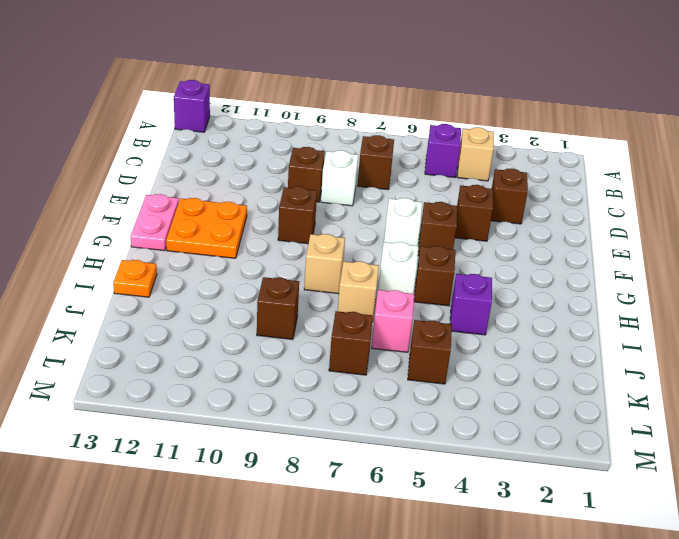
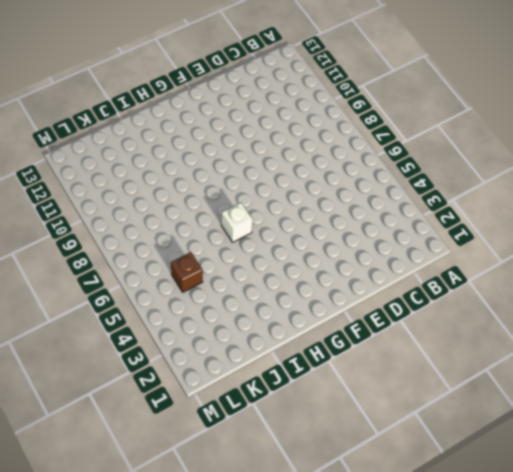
none -> purple brick A13 level 1
none -> tan brick B4 level 1
none -> purple brick B5 level 1

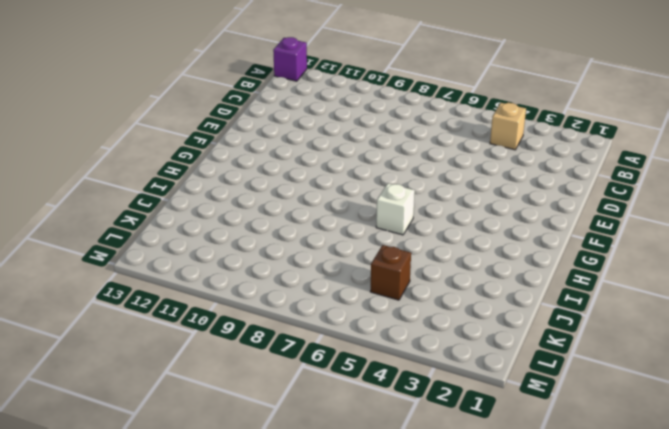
none -> purple brick B5 level 1
none -> brown brick C7 level 1
none -> brown brick D3 level 1

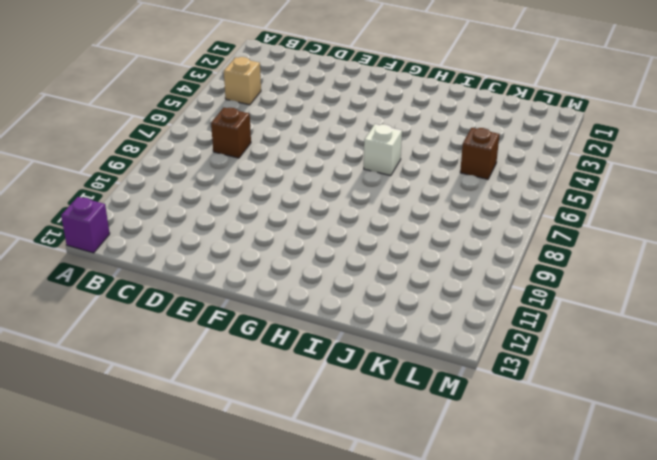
none -> purple brick B5 level 1
none -> brown brick D3 level 1
none -> white brick D8 level 1

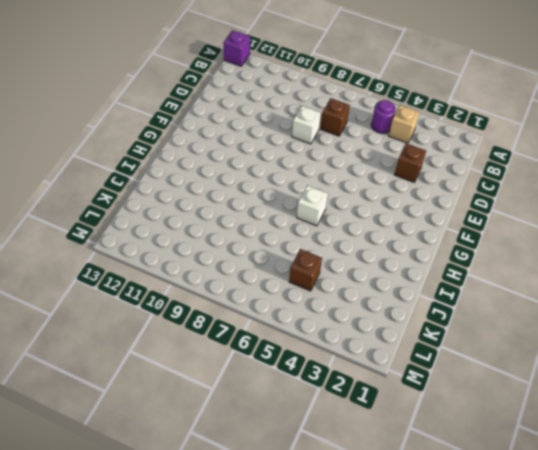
purple round brick B5 level 1 -> purple brick B5 level 1
none -> brown brick D9 level 1
none -> brown brick E4 level 1
none -> brown brick F5 level 1

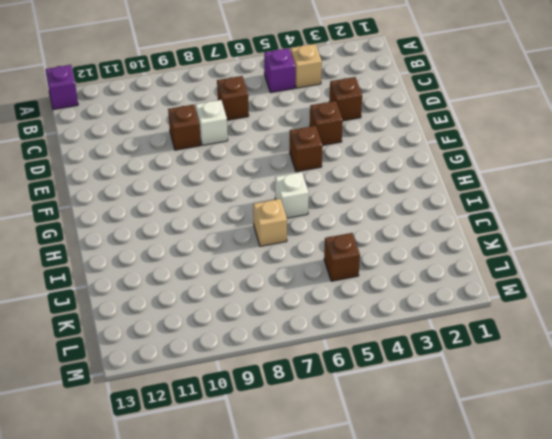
none -> white brick F6 level 1
none -> brown brick F9 level 1
none -> orange plate F11:G12 level 1

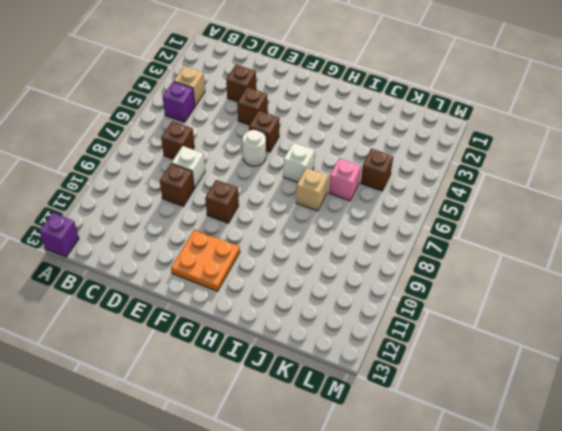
white round brick F6 level 1 -> white brick F6 level 1
none -> pink plate F13:G13 level 1
none -> brown brick H5 level 1
none -> tan brick H8 level 1

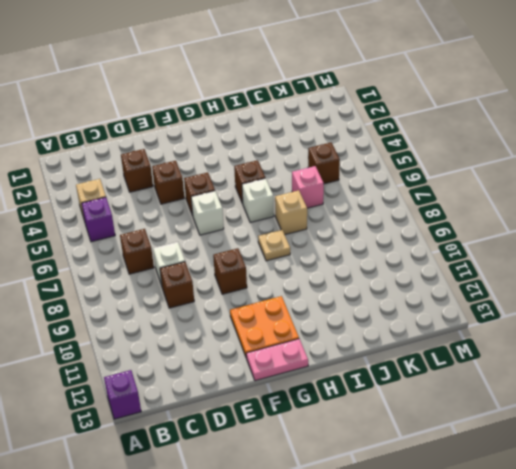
tan plate H8 level 1 -> tan brick H8 level 1
none -> purple brick I4 level 1
none -> orange plate I13 level 1
none -> brown brick J9 level 1

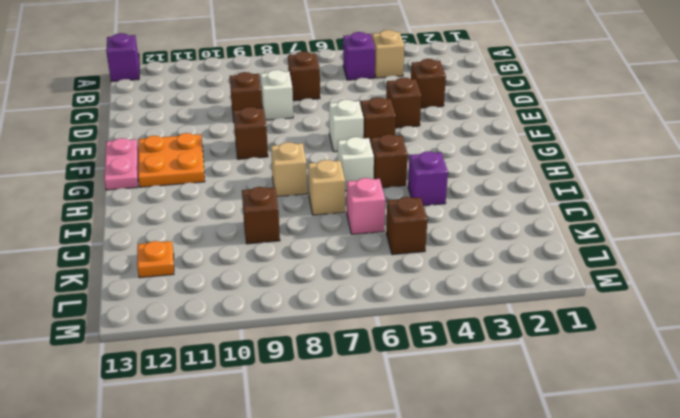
orange plate K12 level 1 -> orange plate I13 level 1
none -> brown brick K7 level 1

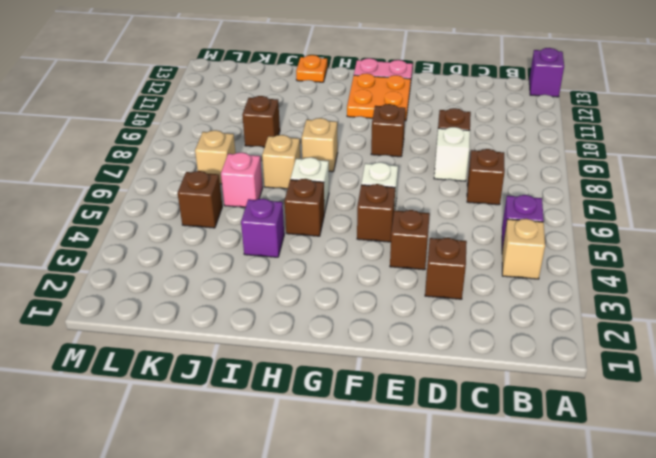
tan brick K7 level 1 -> brown brick K7 level 1

